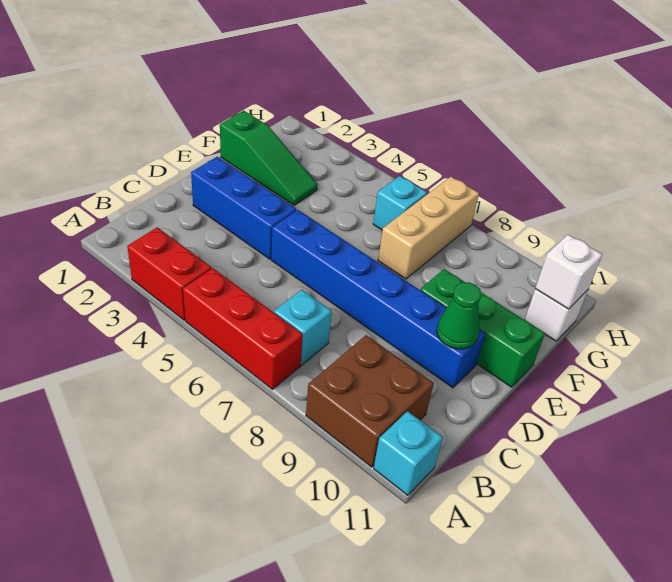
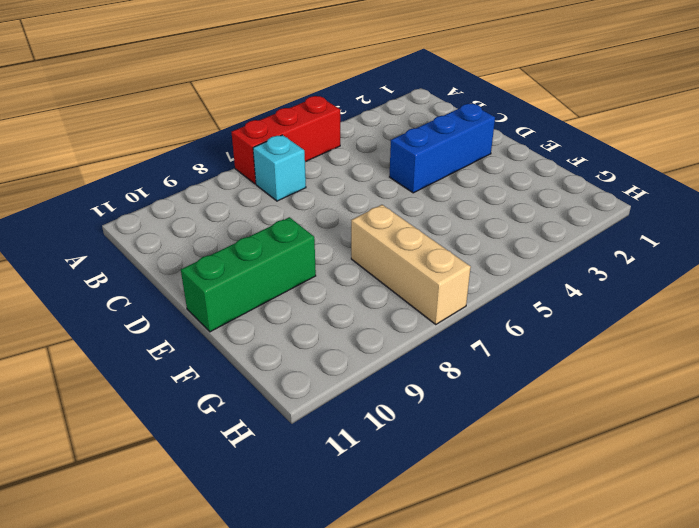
none -> red brick A3:A4 level 1
none -> brown brick A9:B10 level 1
none -> cyan brick A11 level 1

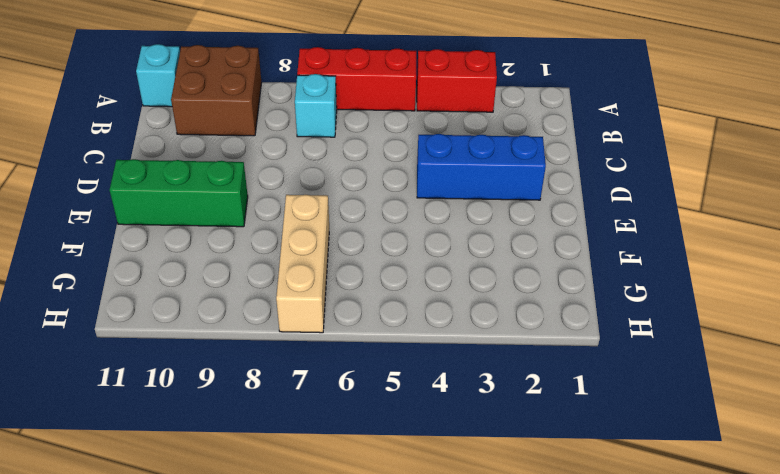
none -> blue brick D5:D10 level 1
none -> green slope F1:F3 level 1 top 1
none -> cyan brick G6 level 1

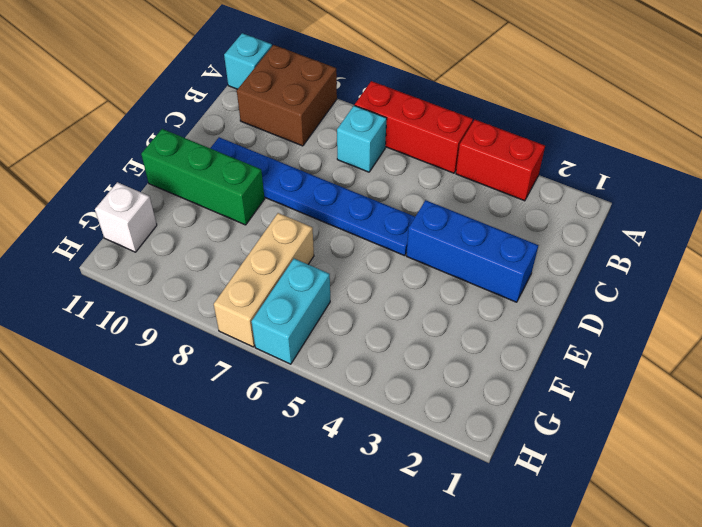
blue plate D5:D10 level 1 -> blue brick D5:D10 level 1
cyan brick G6:H6 level 1 -> cyan brick G6 level 1
none -> green slope F1:F3 level 1 top 1
none -> green cone D10 level 2
none -> white brick G11 level 2

